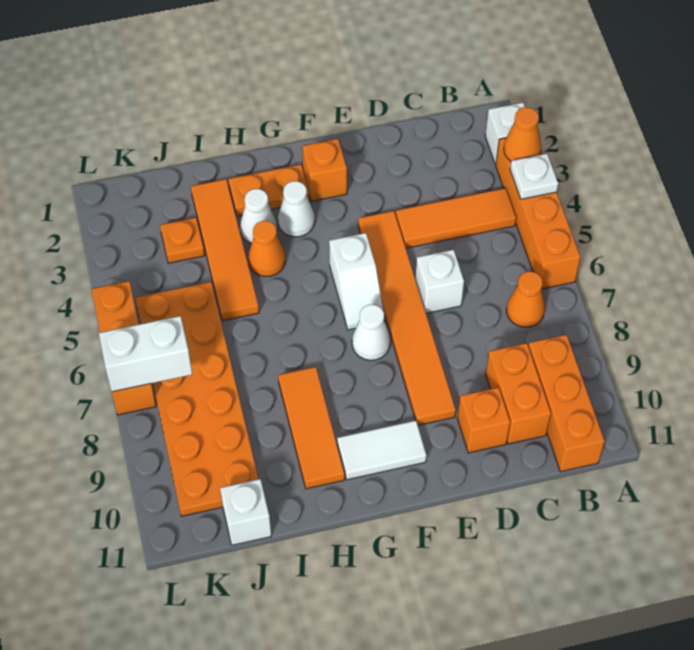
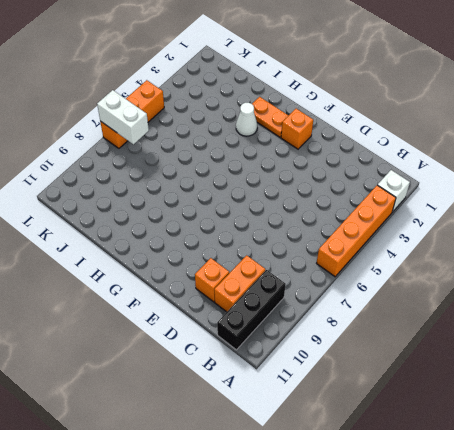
black brick B9:B11 level 1 -> orange brick B9:B11 level 1
none -> orange tile B4:D4 level 1
none -> orange cone B7 level 1
none -> white brick D6 level 1

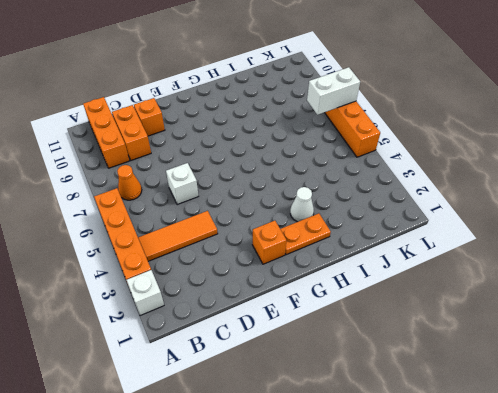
none -> orange tile E4:E9 level 1
none -> white slope F5:F6 level 1 top 5
none -> white cone F7 level 1

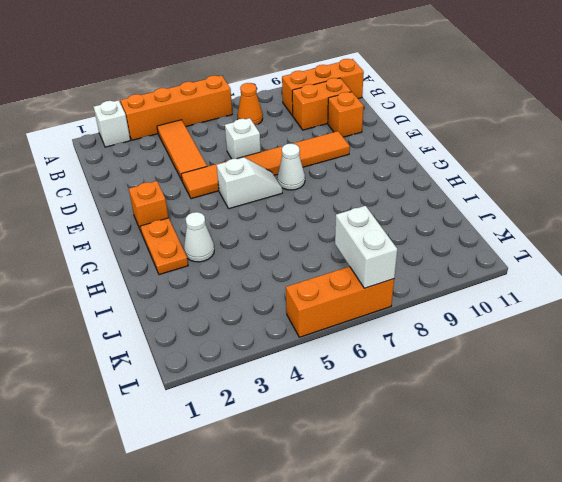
none -> white tile F10:G10 level 1
none -> white cone G3 level 1
none -> orange cone H4 level 1

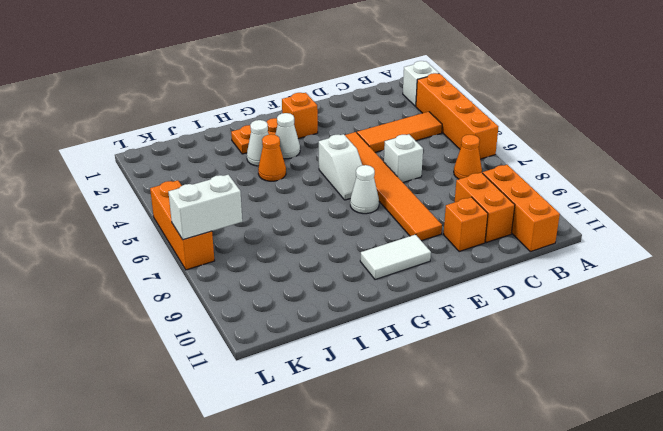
none -> orange tile H8:H10 level 1
none -> orange tile I2:I5 level 1
none -> orange plate J3 level 1

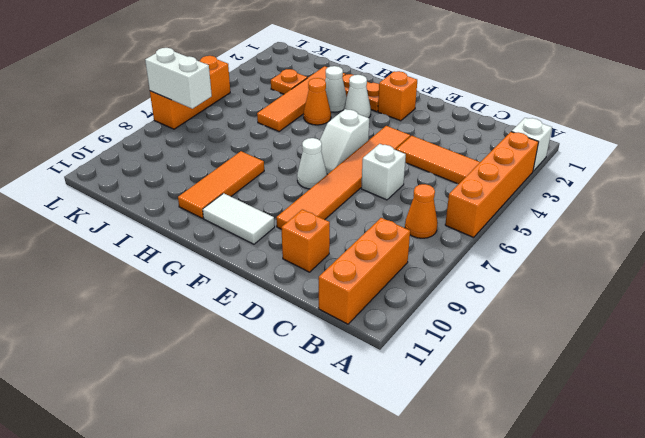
none -> orange brick C9:C10 level 1
none -> orange plate J5:K10 level 1
none -> white brick J11 level 1

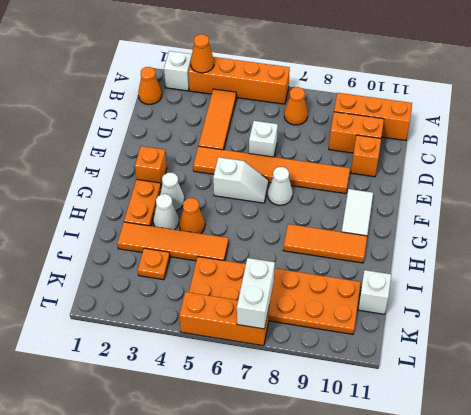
orange cone B1 level 1 -> none
none -> white plate A4 level 2

